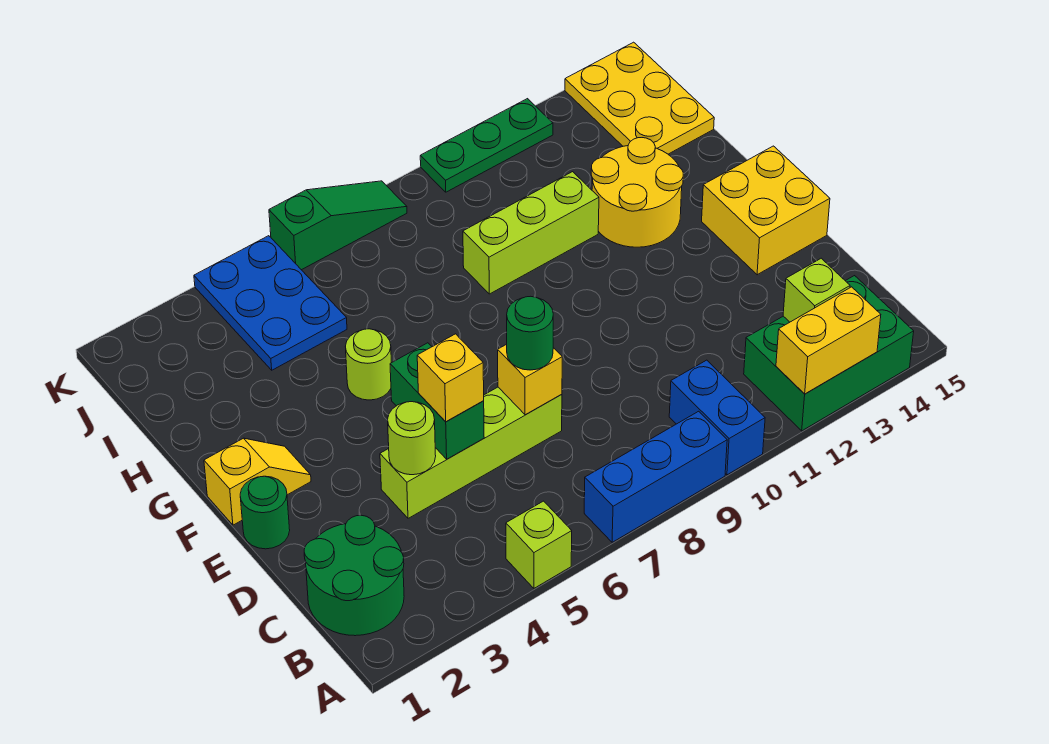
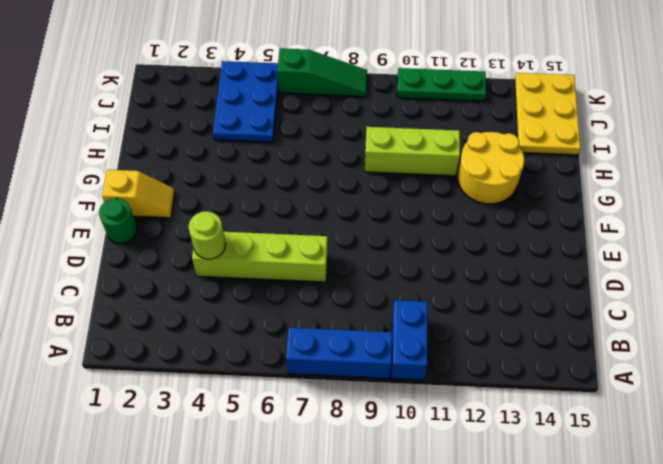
none -> lime brick A5 level 1
none -> green brick A12:B14 level 1
none -> green round brick B1:C2 level 1

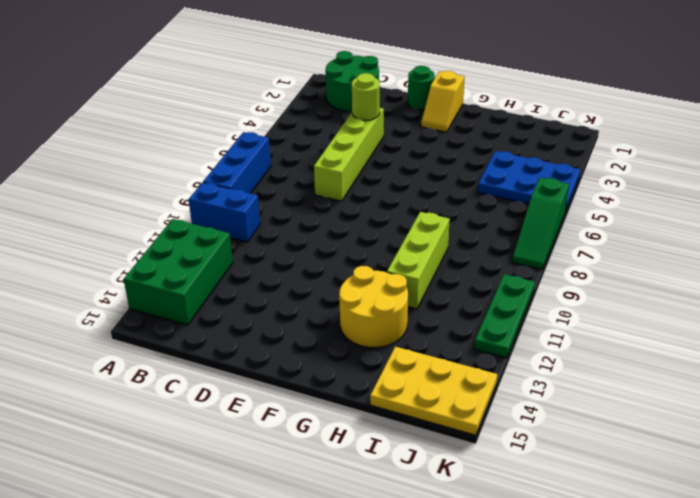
none -> lime brick A5 level 1
none -> yellow brick E14:F15 level 1
none -> lime round brick G5 level 1

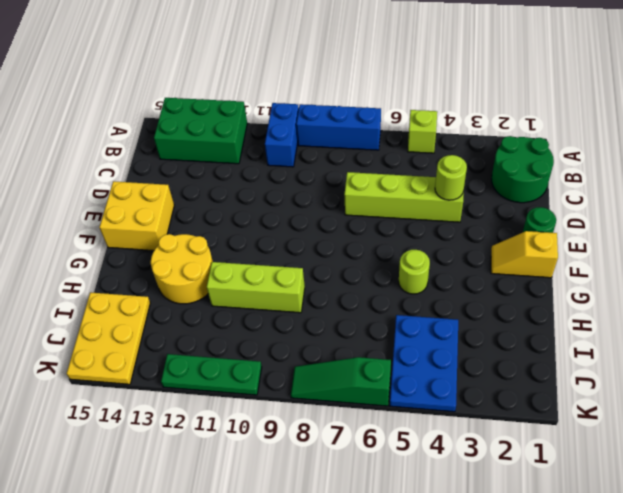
none -> yellow brick A12:A13 level 2
none -> lime brick B13 level 2
none -> green brick D5:E5 level 2

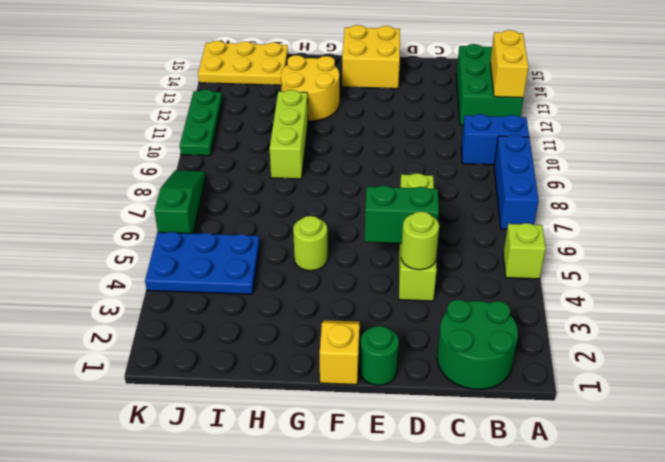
none -> lime brick B13 level 2
none -> yellow brick D7 level 2
none -> yellow brick D5 level 3

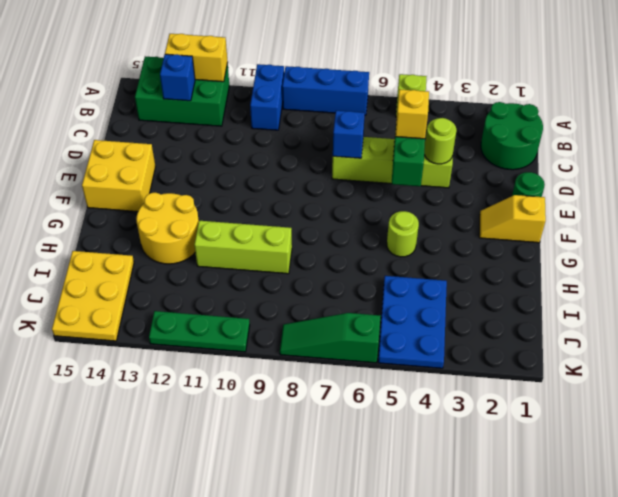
blue brick B13 level 2 -> lime brick B13 level 2
blue brick D7 level 2 -> yellow brick D7 level 2
none -> green round brick D7 level 3

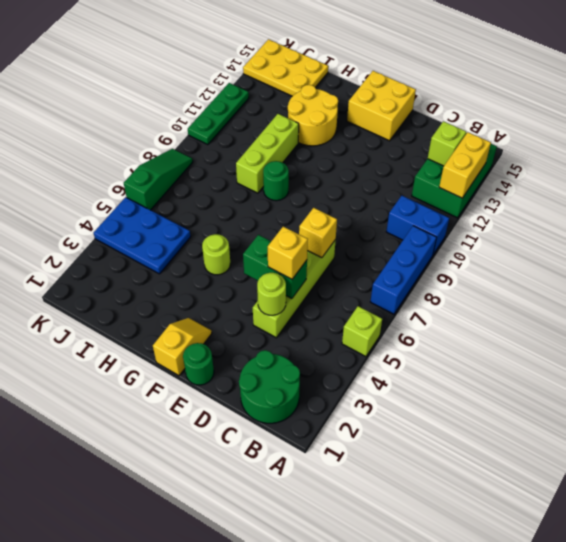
green round brick G9 level 1 -> green round brick D7 level 3

